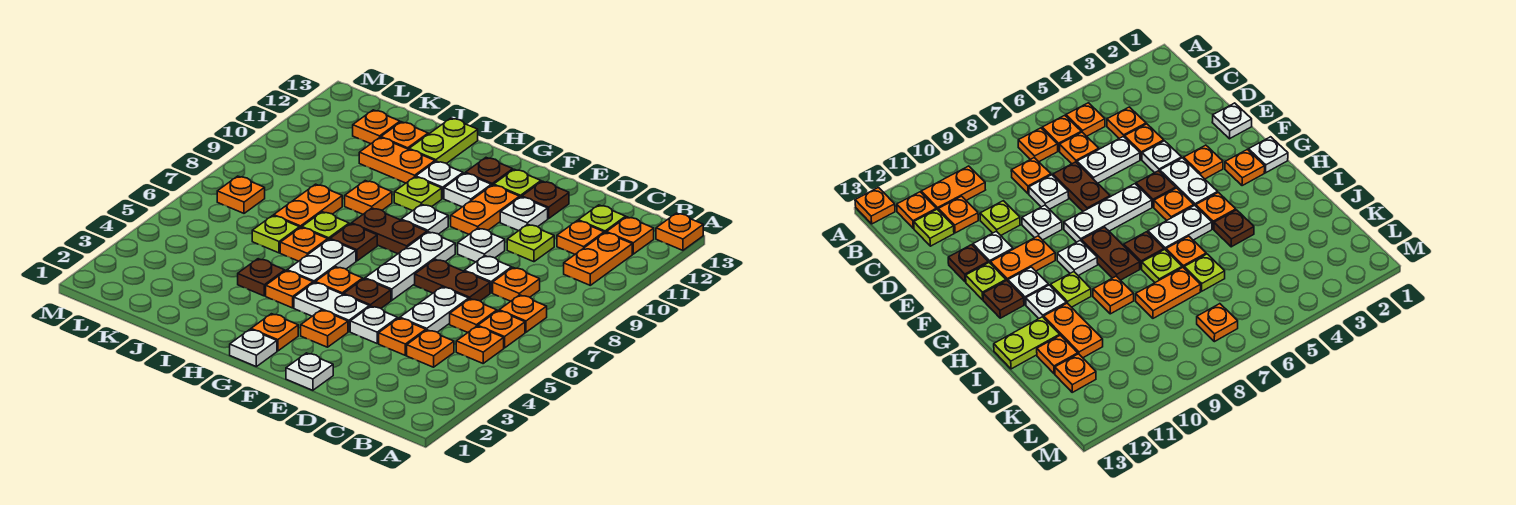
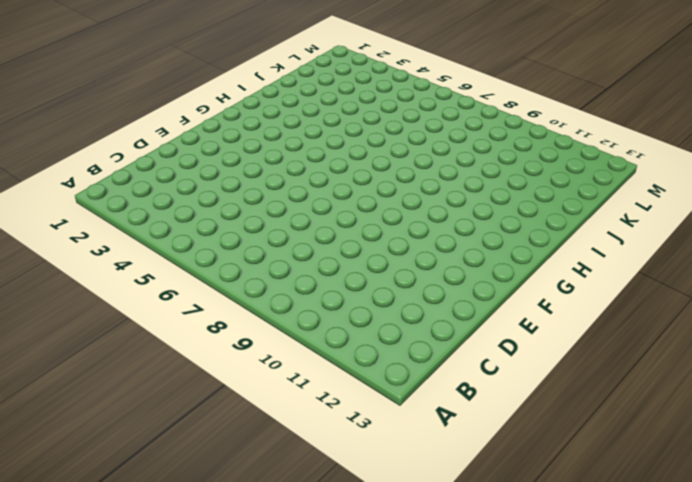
none -> orange plate A13 level 1
none -> orange plate B5 level 1
none -> orange plate B6 level 1
none -> orange plate B7 level 1

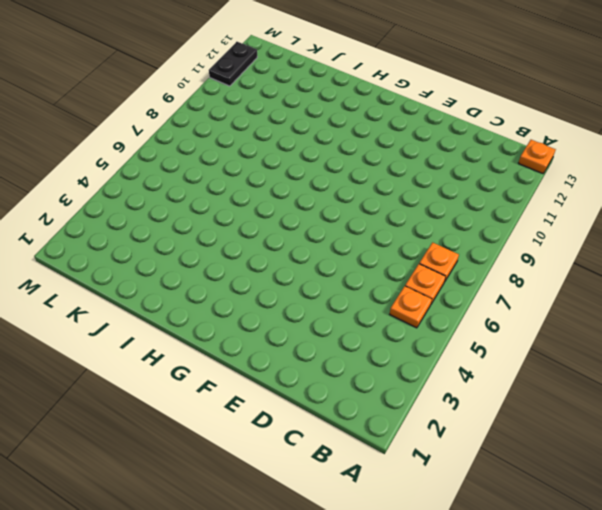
black plate M11:M12 level 1 -> none
none -> orange plate B10:B11 level 1
none -> orange plate B12 level 1
none -> orange plate C4 level 1
none -> orange plate C6 level 1

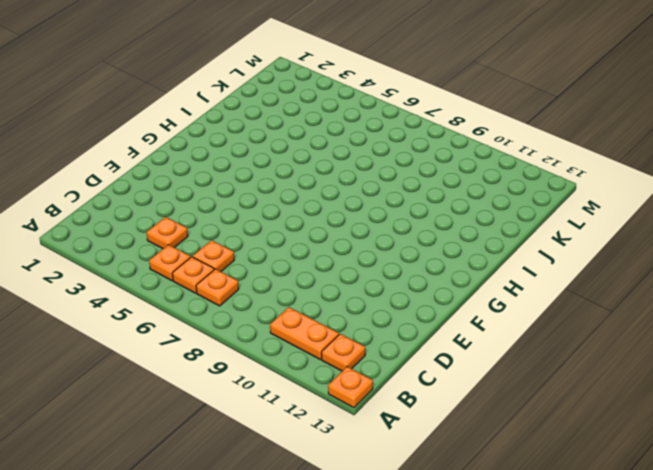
none -> orange plate C8 level 1
none -> orange plate C11 level 1
none -> lime plate C12 level 1
none -> orange plate D4 level 1

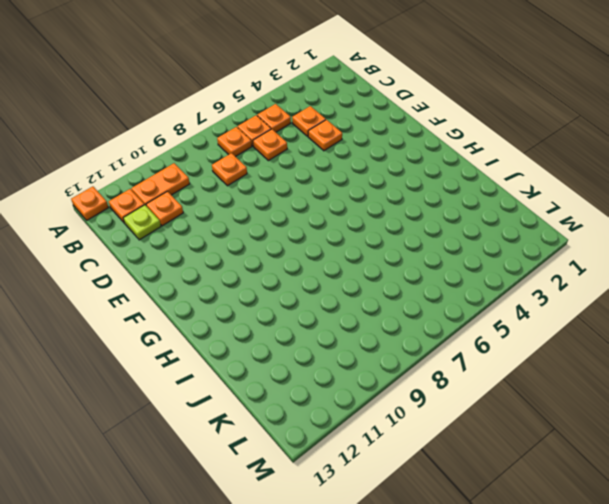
none -> white plate D5:D6 level 1
none -> brown plate D7:E7 level 1
none -> white plate D8 level 1
none -> lime plate D10 level 1

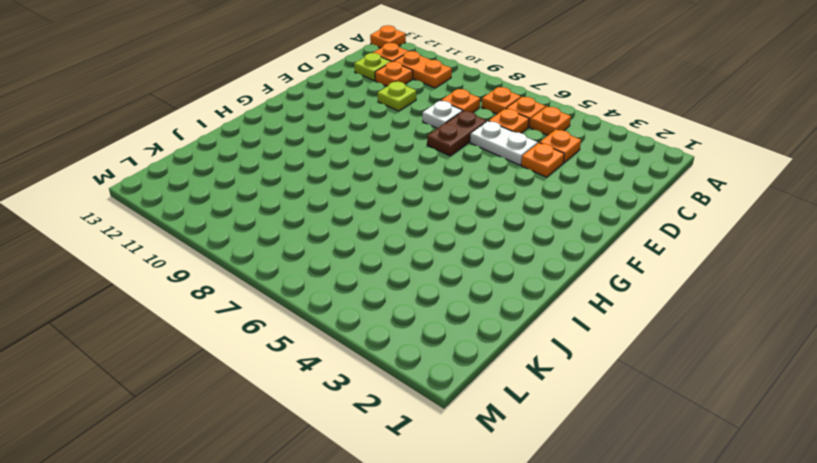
none -> white plate E1 level 1
none -> white plate E4 level 1
none -> white plate E9 level 1
none -> white plate E11 level 1

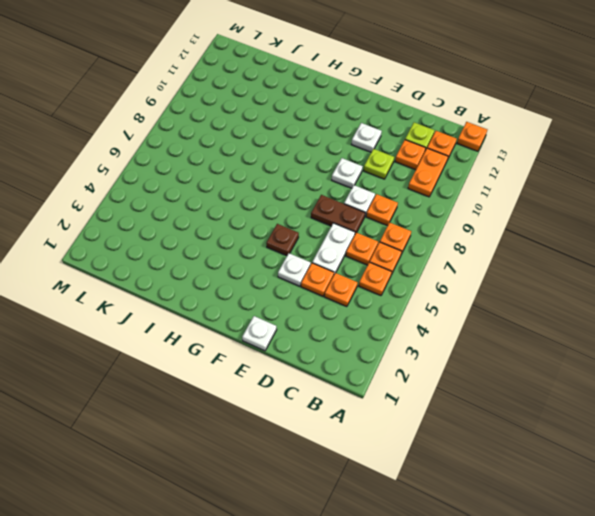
none -> brown plate E12 level 1
none -> orange plate F3 level 1
none -> white plate F4:G4 level 1
none -> white plate F6:F8 level 1

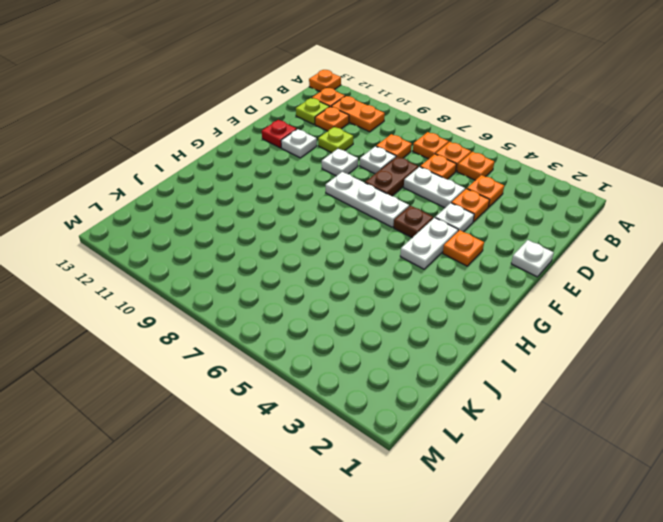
red plate E12 level 1 -> brown plate E12 level 1
none -> orange plate F10:F11 level 1
none -> lime plate F12 level 1
none -> white plate G1 level 1
none -> orange plate G2 level 1

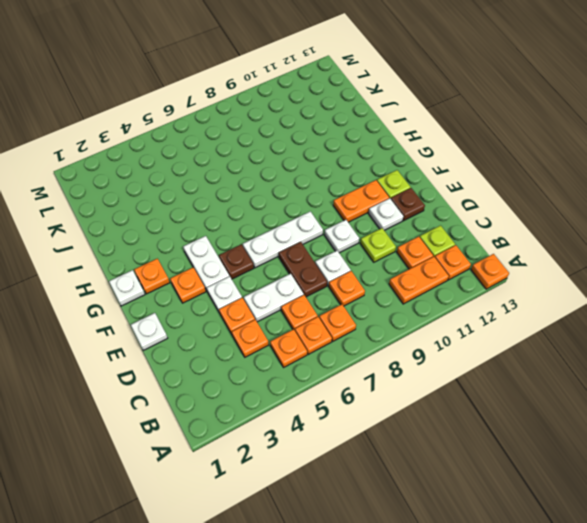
none -> orange plate G5 level 1
none -> brown plate G8:H8 level 1
none -> white plate G9 level 1
none -> white plate G11 level 1

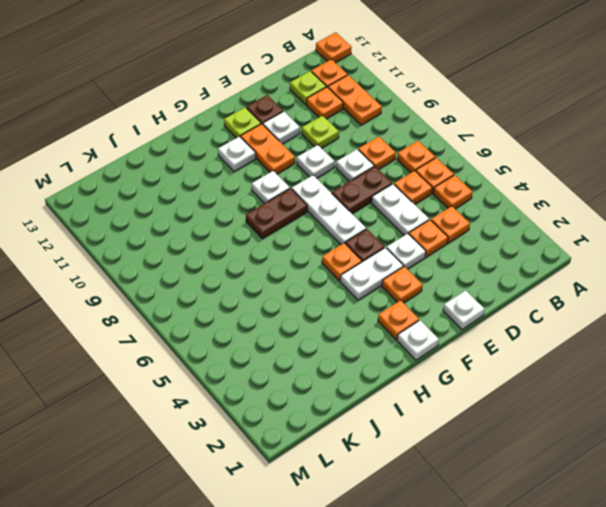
none -> brown plate G12 level 1
none -> orange plate H4 level 1
none -> white plate H5:H6 level 1
none -> brown plate H7 level 1

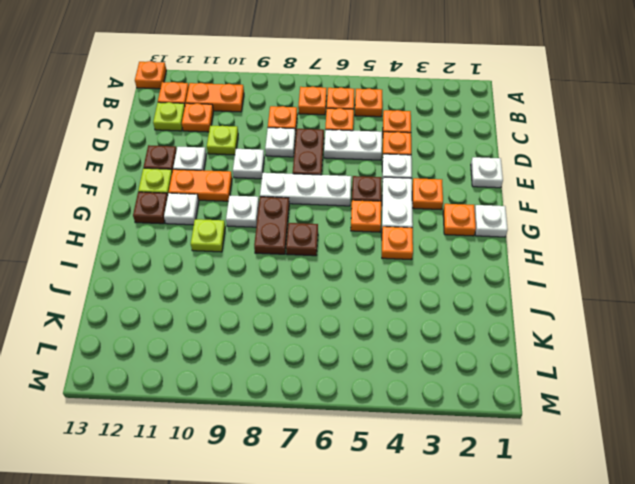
none -> white plate H5:H6 level 1
none -> white plate H11 level 1
none -> brown plate I4 level 1
none -> orange plate I6 level 1

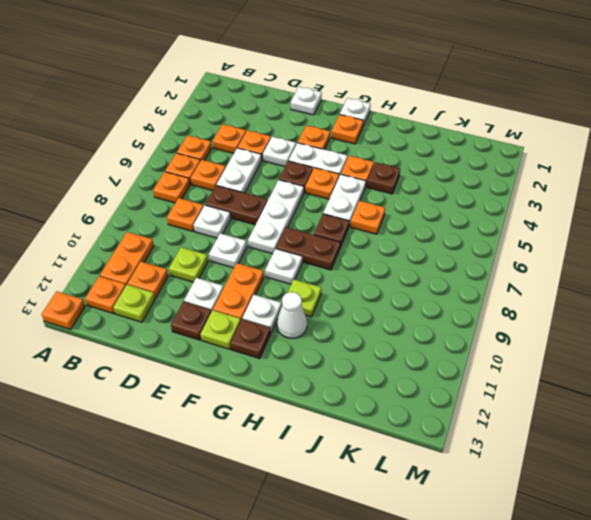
white cone H11 level 1 -> white plate H11 level 1
none -> lime plate I7 level 1
none -> orange plate I9 level 1
none -> orange plate I11:J11 level 1
none -> lime plate I12:I13 level 1

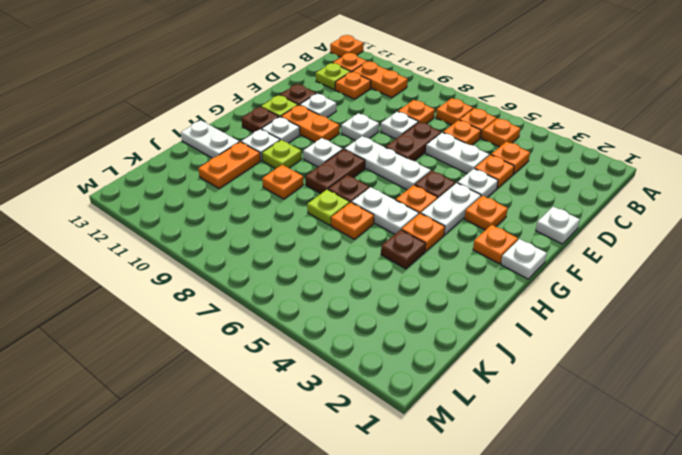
white plate I12:I13 level 1 -> lime plate I12:I13 level 1
none -> lime plate D10 level 1
none -> lime plate J6 level 1
none -> orange plate J7:J8 level 1
none -> orange plate J12 level 1

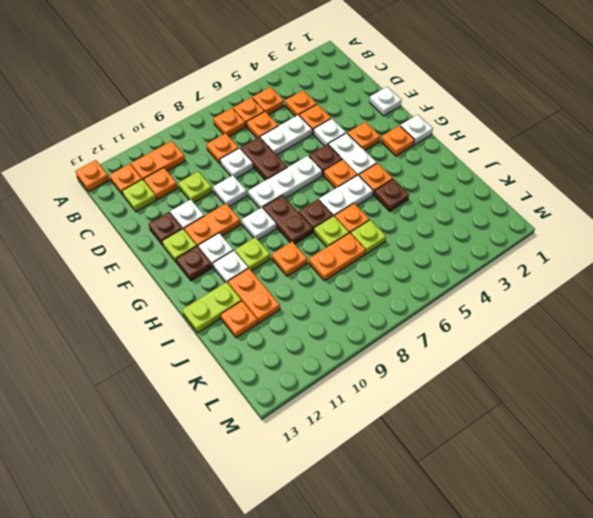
none -> orange plate K12 level 1
none -> orange plate L7 level 1

